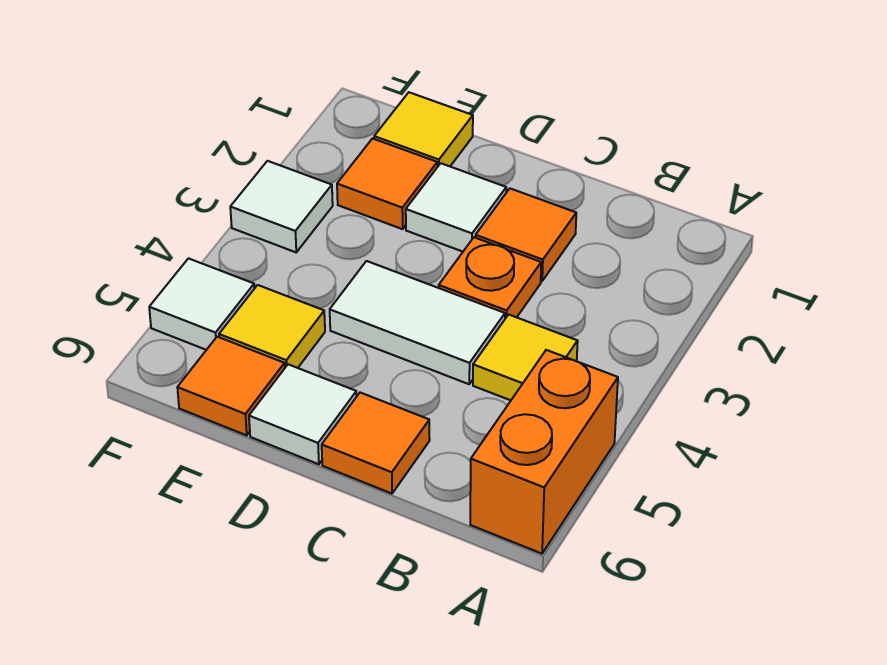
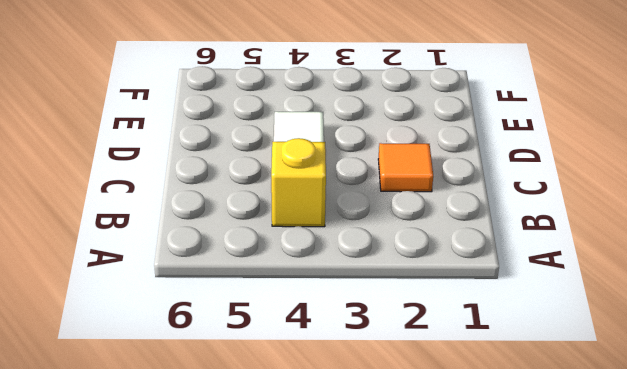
yellow brick B4 level 1 -> yellow tile B4 level 1
none -> orange brick A5:A6 level 1
none -> orange plate C3 level 1
none -> orange tile C6 level 1

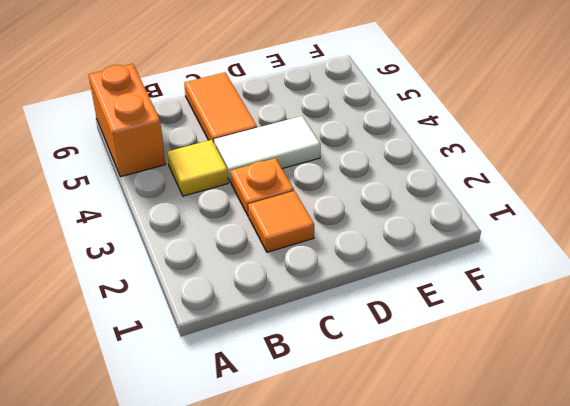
orange tile C5:C6 level 1 -> orange tile C6 level 1
none -> white tile D2 level 1
none -> white tile D6 level 1
none -> yellow tile E1 level 1

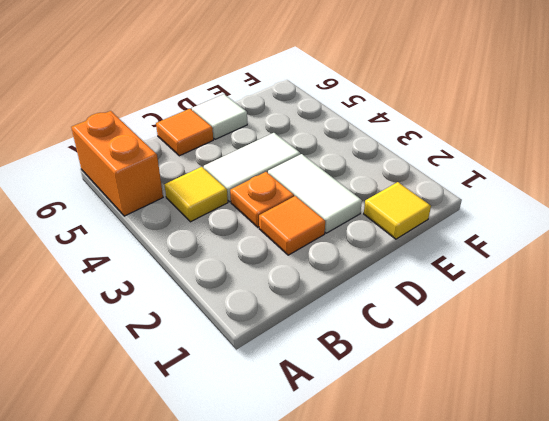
white tile D2:D3 level 1 -> white tile D2 level 1
none -> orange tile E2 level 1
none -> yellow tile E5 level 1
none -> orange tile E6 level 1

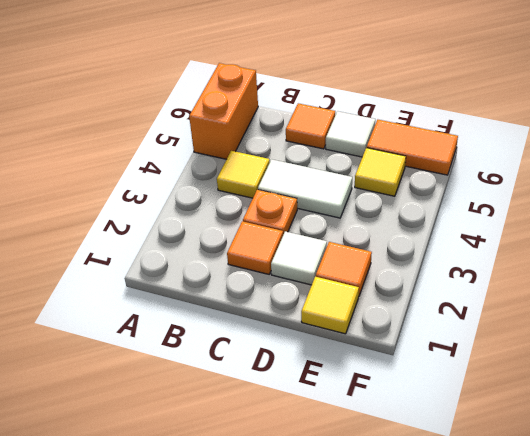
orange tile E6:F6 level 1 -> orange tile E6 level 1
none -> white tile F3 level 1
none -> white tile F5 level 1

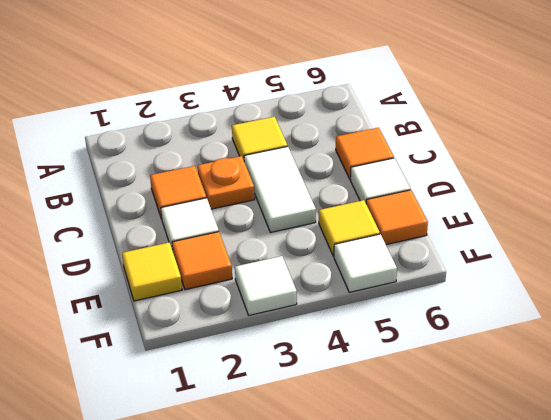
none -> orange brick A5:A6 level 1

